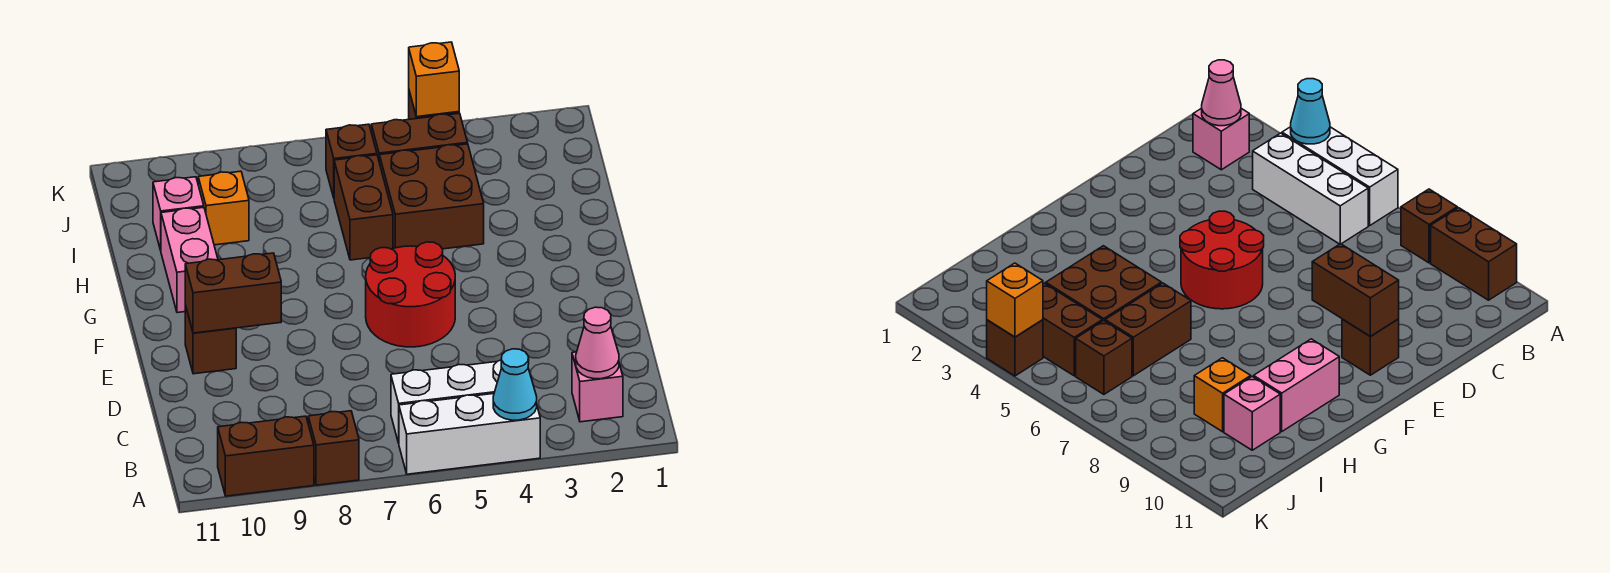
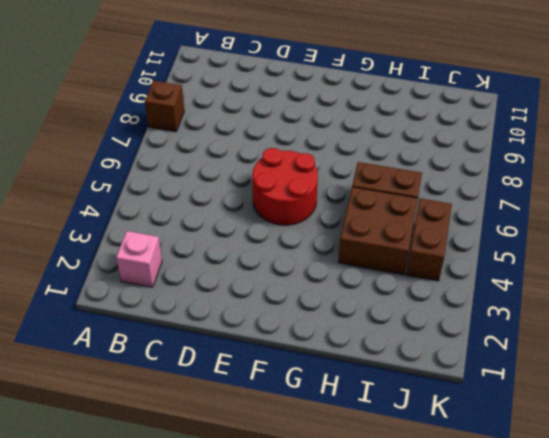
none -> white brick A4:A6 level 1
none -> brown brick A9:A10 level 1
none -> white brick B4:B6 level 1

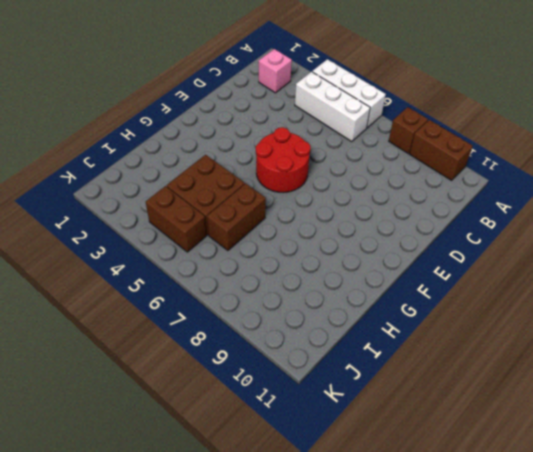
none -> brown brick E10 level 1
none -> pink brick G10:H10 level 1
none -> orange brick I9 level 1

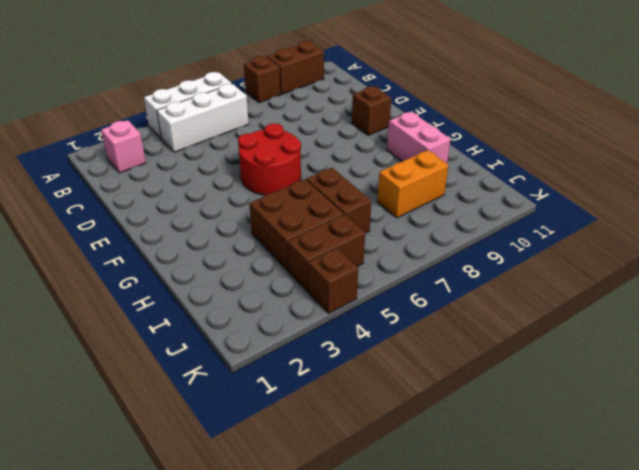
orange brick I8:I9 level 1 -> orange brick I9 level 1
none -> pink brick I10 level 1
none -> brown brick J6 level 1
none -> cyan cone A4 level 2

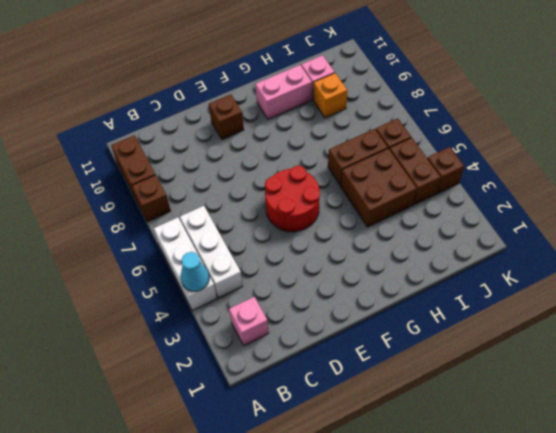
none -> pink cone B2 level 2
none -> brown brick E9:E10 level 2
none -> orange brick K4 level 2

